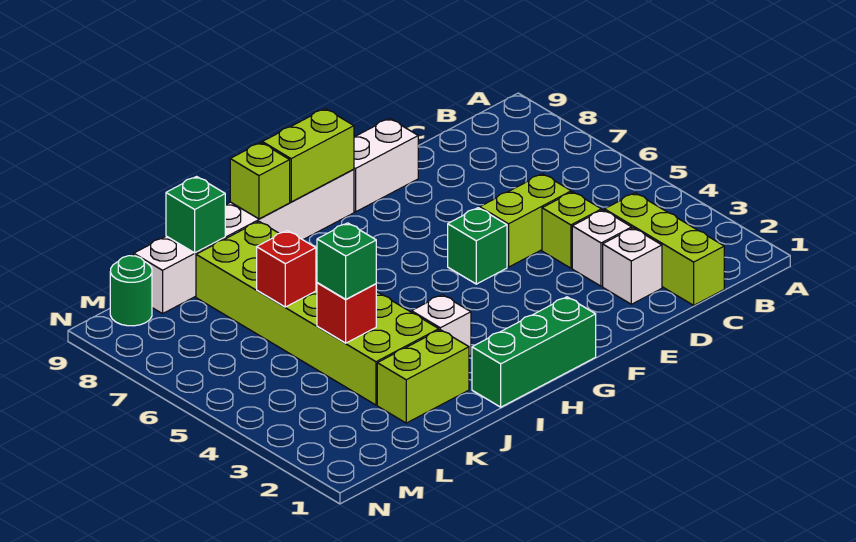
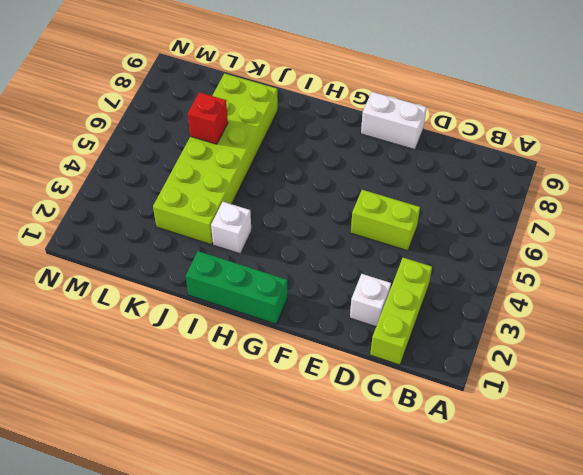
none -> white brick D3 level 1
none -> lime brick D4 level 1
none -> green brick F5 level 1

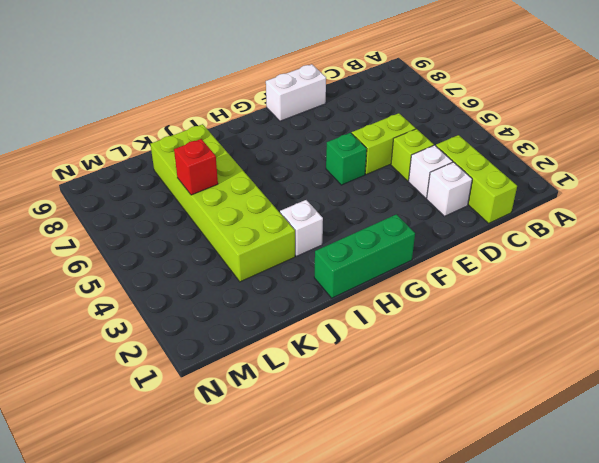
none -> white brick G9:L9 level 1
none -> lime brick J2:K2 level 1
none -> green round brick M9 level 1

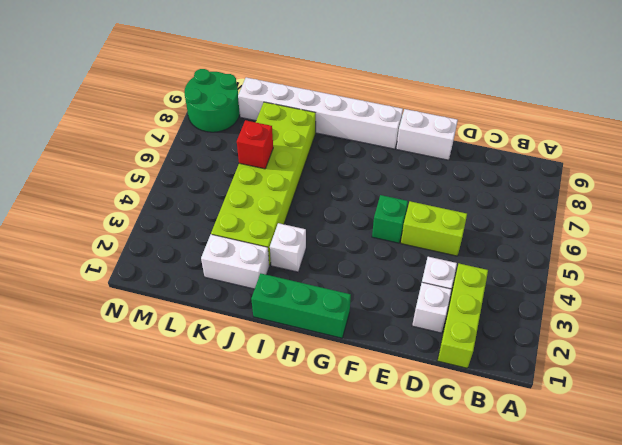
white brick J2:K2 level 1 -> lime brick J2:K2 level 1
green round brick M8:N9 level 1 -> green round brick M9 level 1
none -> lime brick D4 level 1
none -> lime brick G9:H9 level 2
none -> lime brick I9 level 2

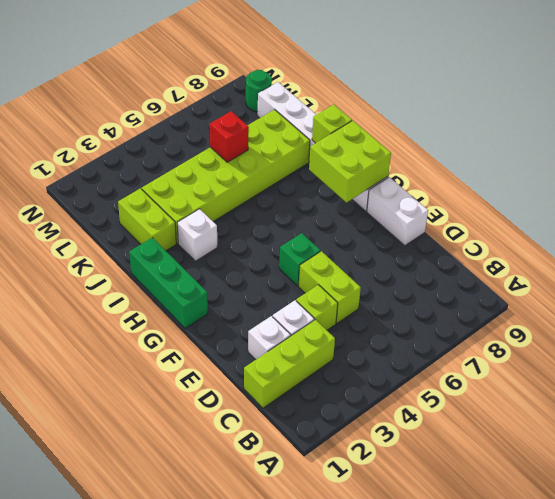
lime brick G8:H9 level 2 -> lime brick G9:H9 level 2
none -> red brick K4 level 2
none -> green brick K9 level 2
none -> green brick K4 level 3

